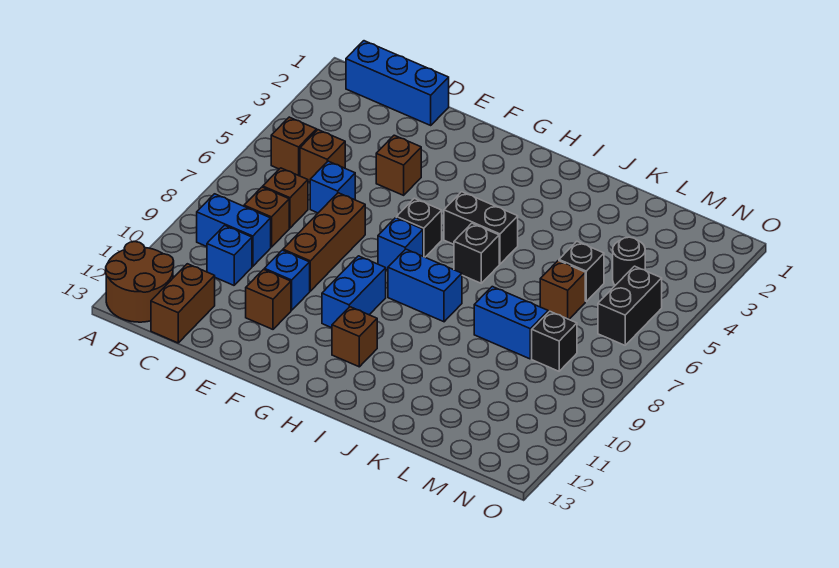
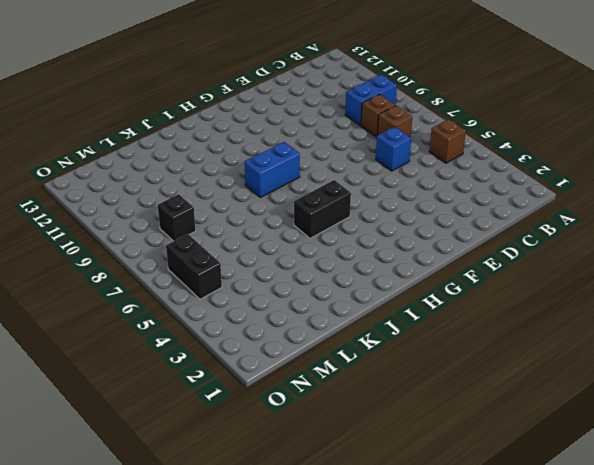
none -> brown round brick A12:B13 level 1
none -> blue brick B1:D1 level 1
none -> brown brick C5 level 1

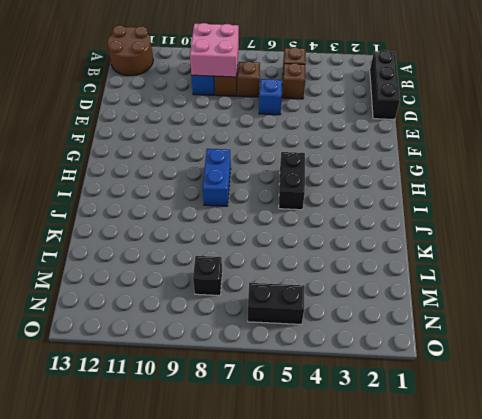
black brick B1:D1 level 1 -> blue brick B1:D1 level 1
pink brick B8:C9 level 2 -> none
none -> blue brick C10 level 1
none -> brown brick C12:C13 level 1
none -> brown brick E4 level 1

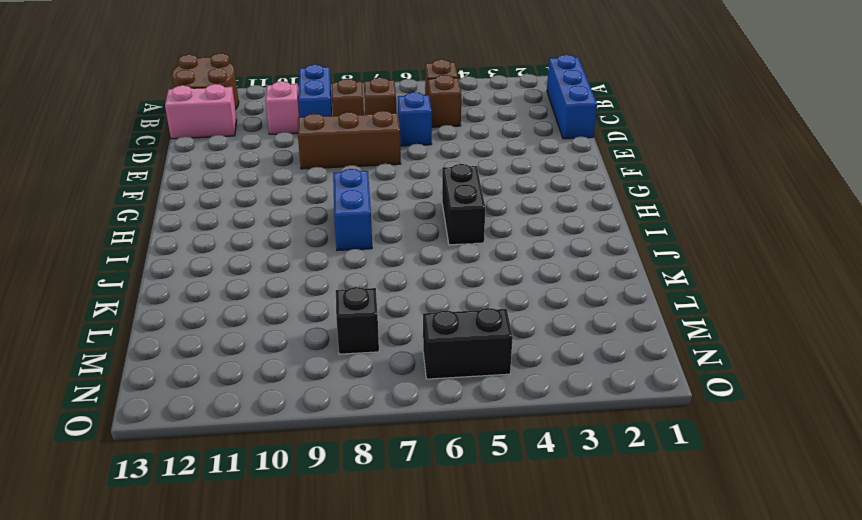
pink brick C10 level 1 -> blue brick C10 level 1
pink brick C12:C13 level 1 -> brown brick C12:C13 level 1
none -> brown brick E4 level 1
none -> blue brick E10 level 1
none -> brown brick E11 level 1

